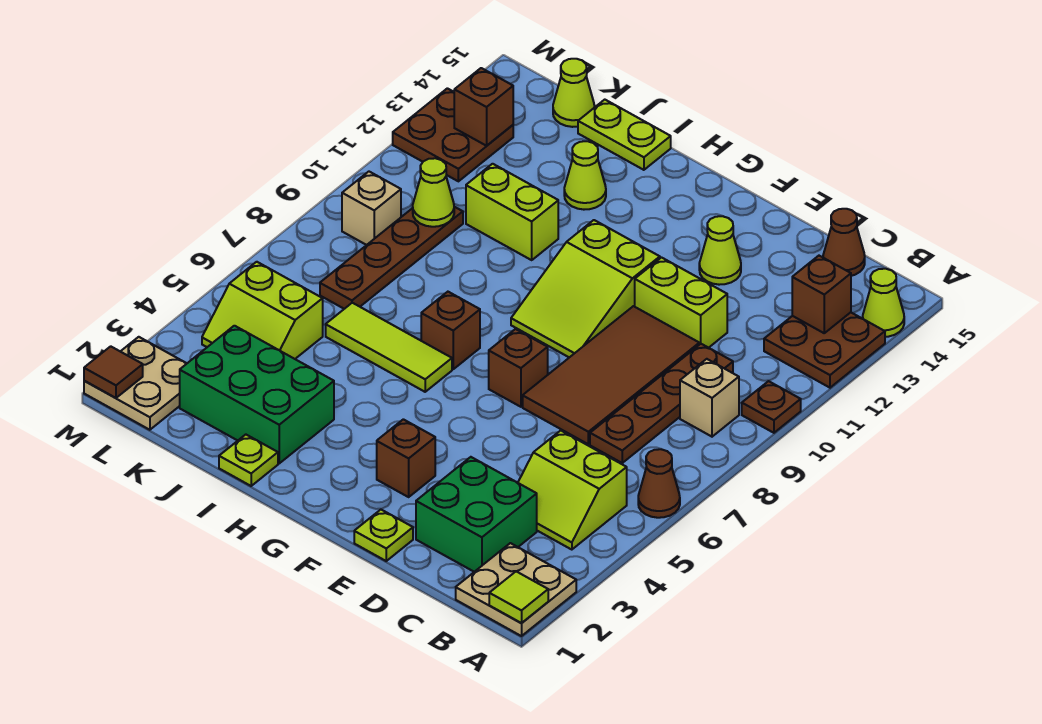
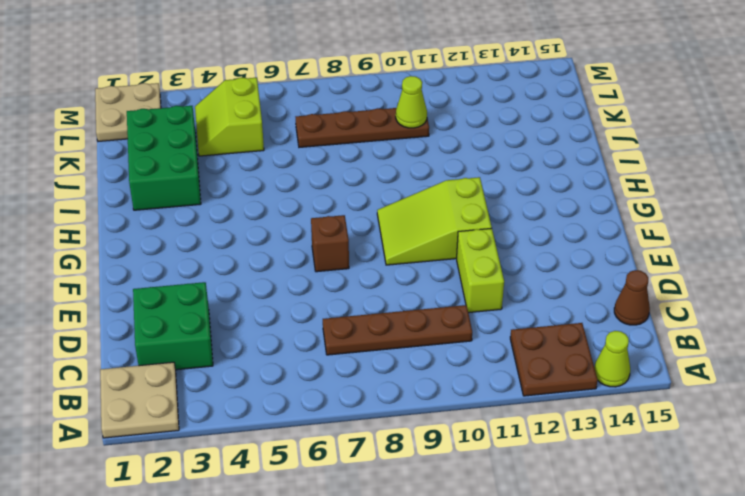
none -> brown cone A6 level 1
none -> brown plate A10 level 1
none -> lime slope B4:C5 level 1 top 5
none -> tan brick B9 level 1

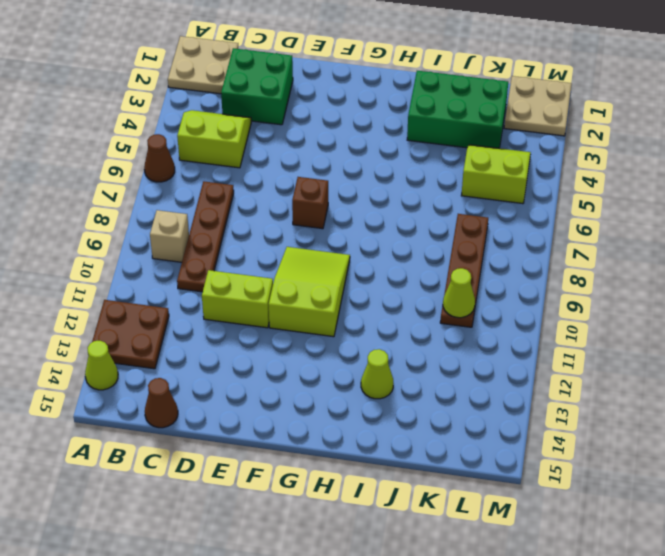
none -> brown plate A10 level 1
none -> brown tile D7:E10 level 1
none -> lime plate E1 level 1
none -> lime cone E13 level 1

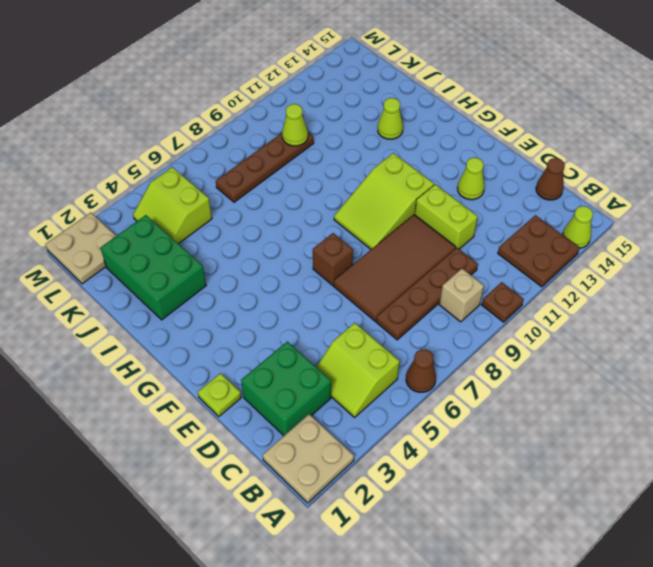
none -> brown brick F3 level 1
none -> lime tile H6:J6 level 1
none -> brown brick H7 level 1
none -> lime plate I1 level 1

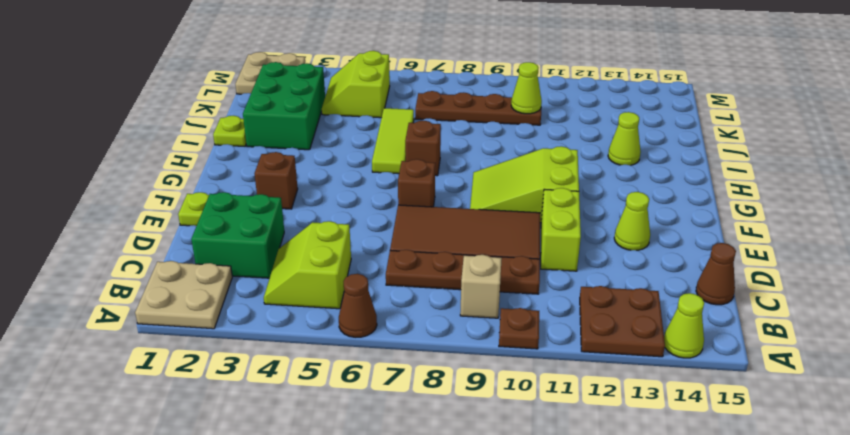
none -> lime brick I11:J11 level 1
none -> lime plate I15:J15 level 1
none -> lime cone K15 level 1
none -> tan brick L9 level 1

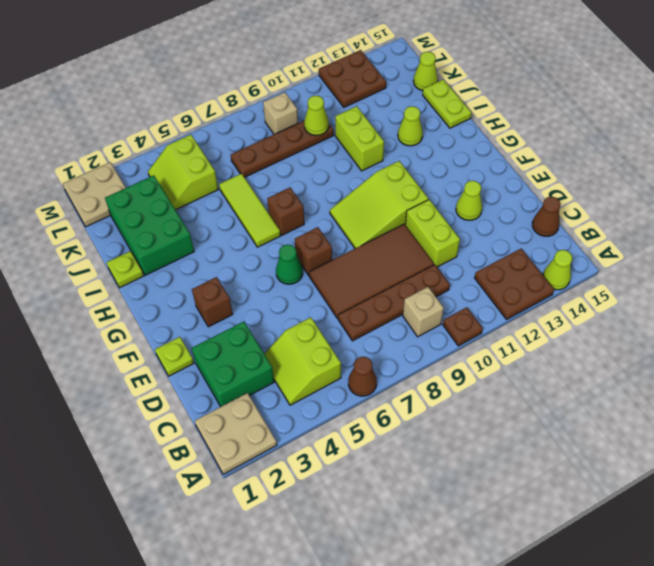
green cone F6 level 1 -> none
none -> lime tile A1 level 2
none -> brown brick B13 level 2
none -> brown brick L13 level 2
none -> brown tile M1 level 2

